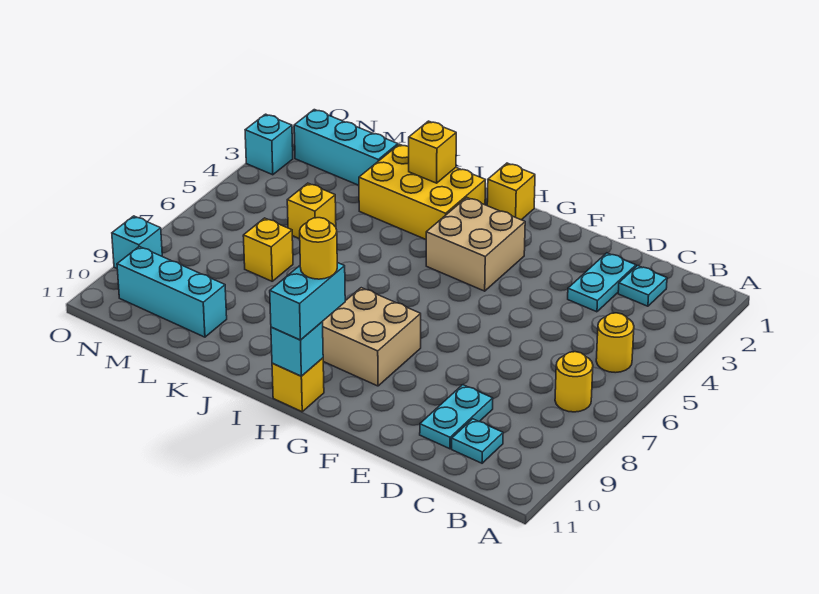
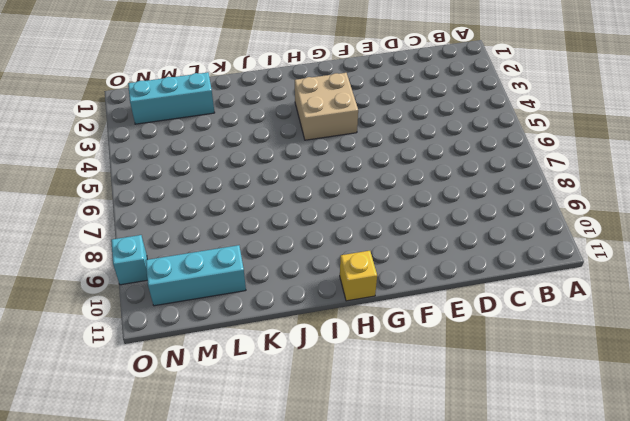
none -> yellow round brick B5 level 1
none -> yellow round brick B7 level 1
none -> cyan plate C2 level 1

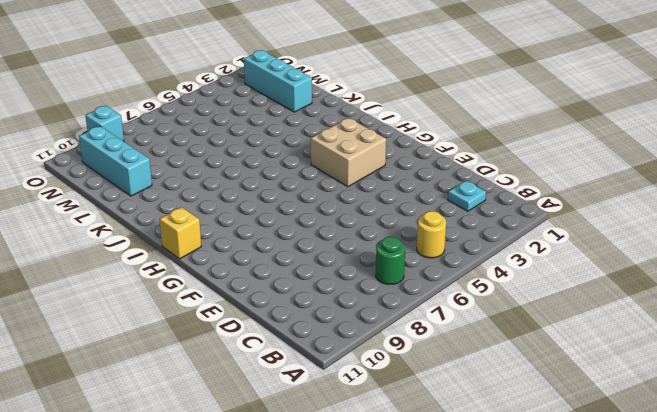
green round brick B7 level 1 -> yellow round brick B7 level 1
none -> cyan plate C10 level 1
none -> cyan plate D2:D3 level 1
none -> cyan plate D9:D10 level 1

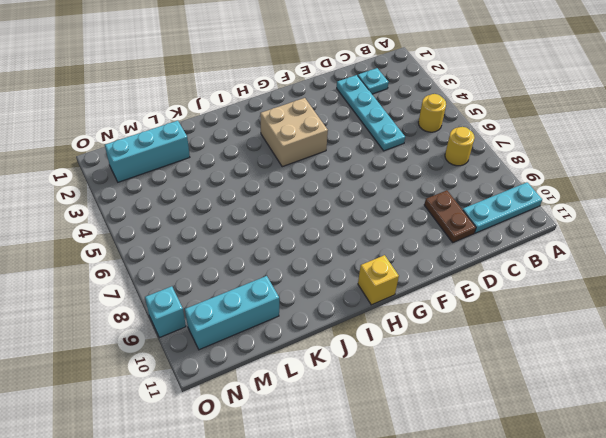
cyan plate A10:C10 level 1 -> cyan plate C10 level 1
cyan plate D2:D5 level 1 -> cyan plate D2:D3 level 1
brown plate D9:D10 level 1 -> cyan plate D9:D10 level 1
none -> tan brick G8:H9 level 1
none -> yellow brick H1 level 1
none -> yellow brick I2:K3 level 1

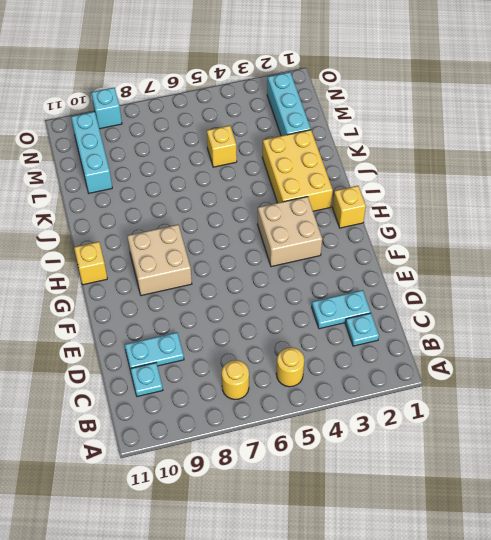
none -> yellow brick L7 level 1
none -> cyan brick O3 level 1
none -> cyan brick H11 level 2

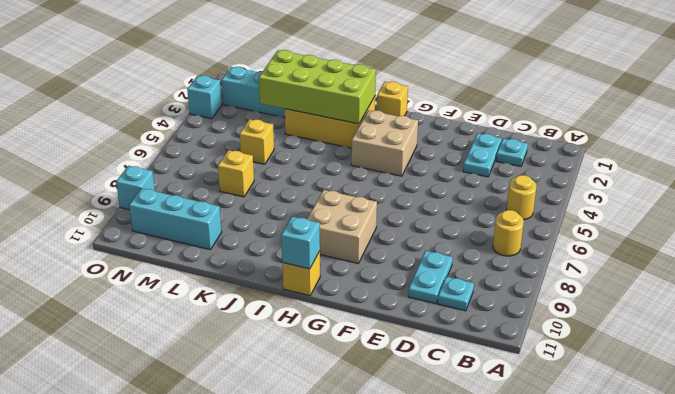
lime brick I2:L3 level 2 -> yellow brick J2 level 2
none -> cyan brick H10:H11 level 3
none -> yellow round brick H10 level 4

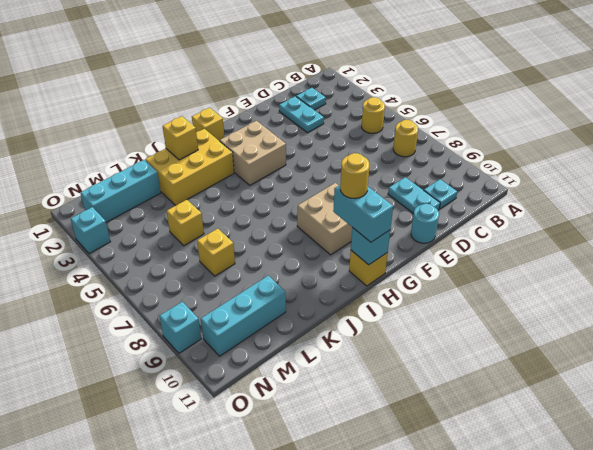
cyan round brick E11 level 1 -> none

